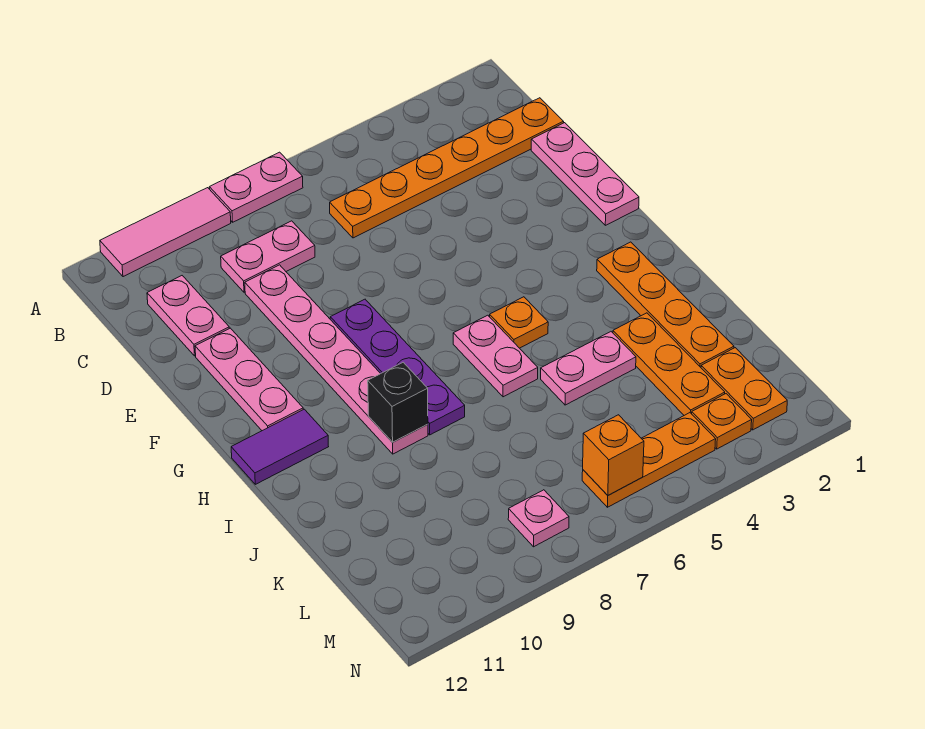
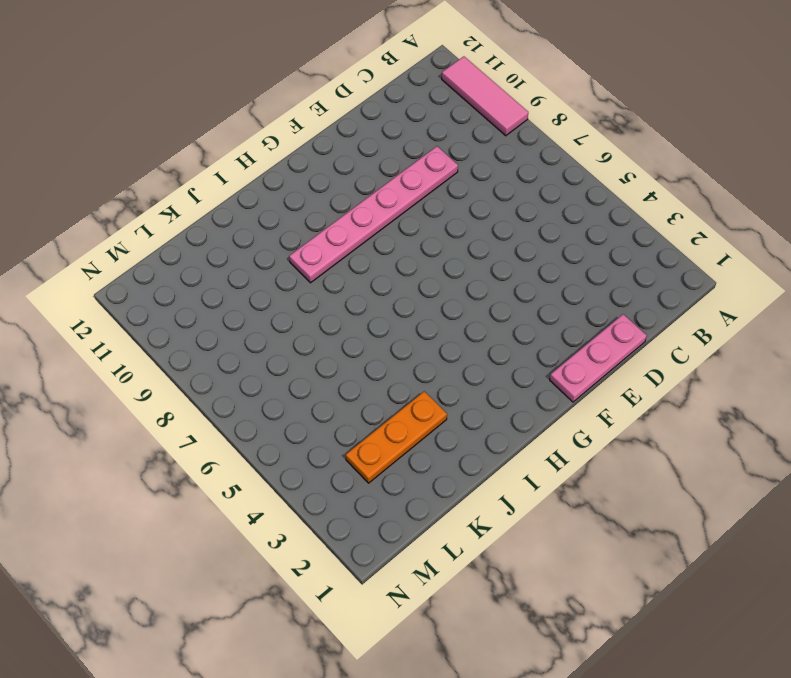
none -> pink plate A7:A8 level 1
none -> orange plate C1:C6 level 1
none -> pink plate C8:C9 level 1

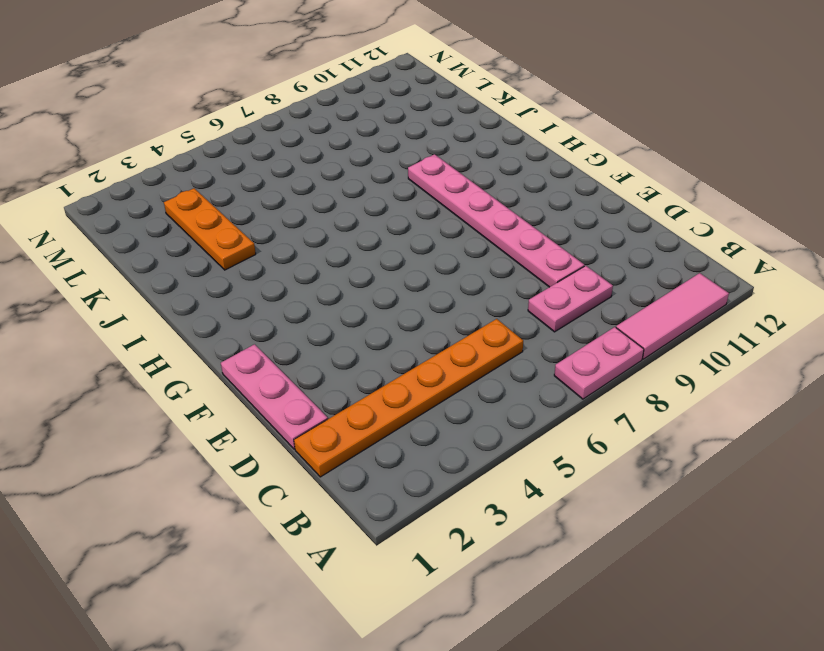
none -> pink plate C11:D11 level 1
none -> pink plate E11:G11 level 1
none -> purple plate F8:I8 level 1

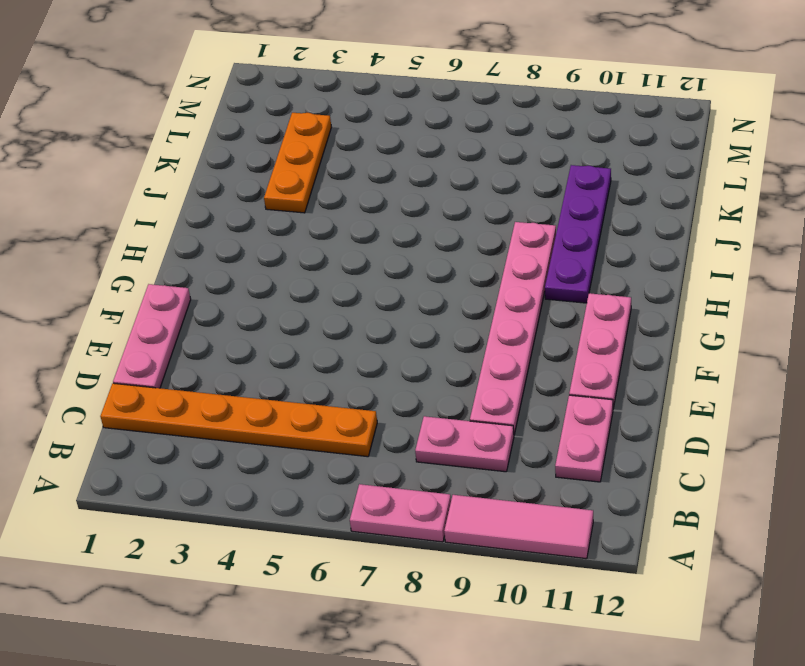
purple plate H10:K10 level 1 -> purple plate F8:I8 level 1
none -> orange plate H2:K2 level 1
none -> orange plate H5 level 1
none -> pink plate H6:I6 level 1

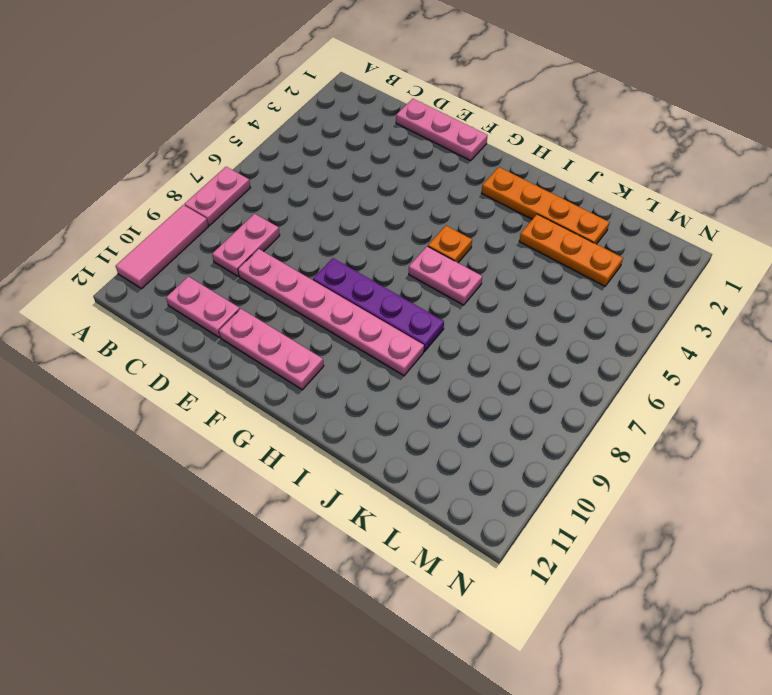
none -> orange plate C1:C6 level 1
none -> purple tile H11:H12 level 1
none -> pink plate J4:J5 level 1

